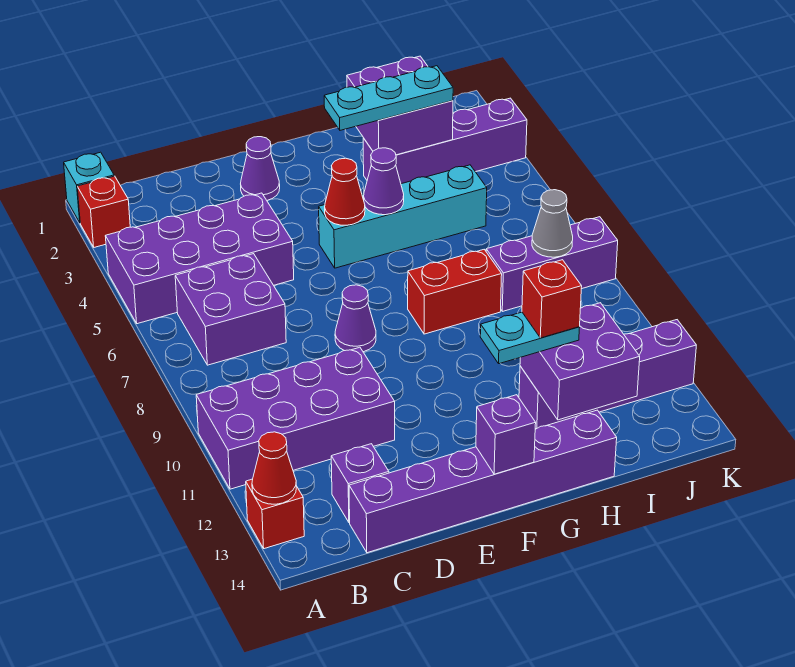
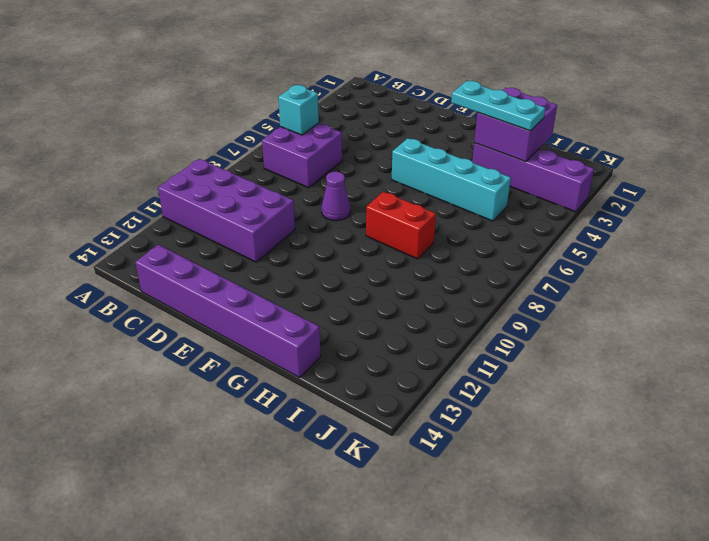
cyan brick B6 level 2 -> cyan brick A1 level 1
none -> red brick A2 level 1
none -> purple brick A4:D5 level 1
none -> red brick A13 level 1

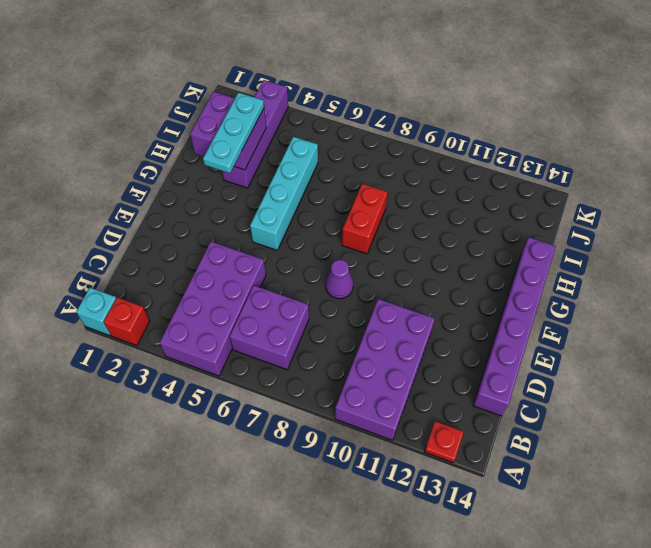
red plate A13 level 1 -> red brick A13 level 1
none -> purple brick C13 level 1
none -> purple cone E2 level 1
none -> purple brick H12:K12 level 1

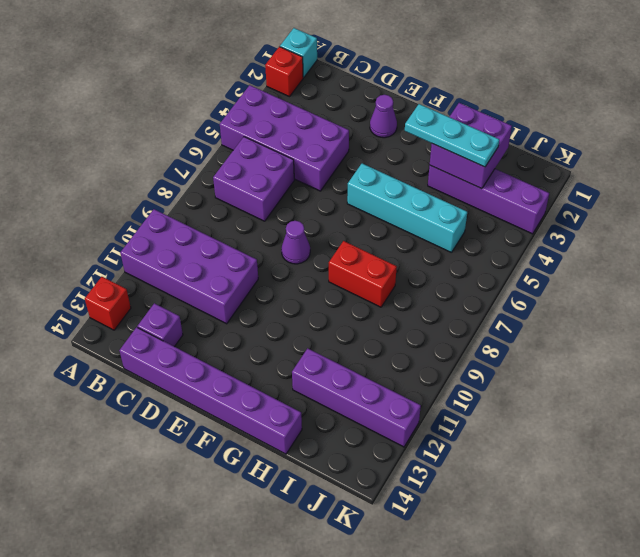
none -> purple brick I8:K8 level 1
none -> red cone A13 level 2
none -> red cone F5 level 2

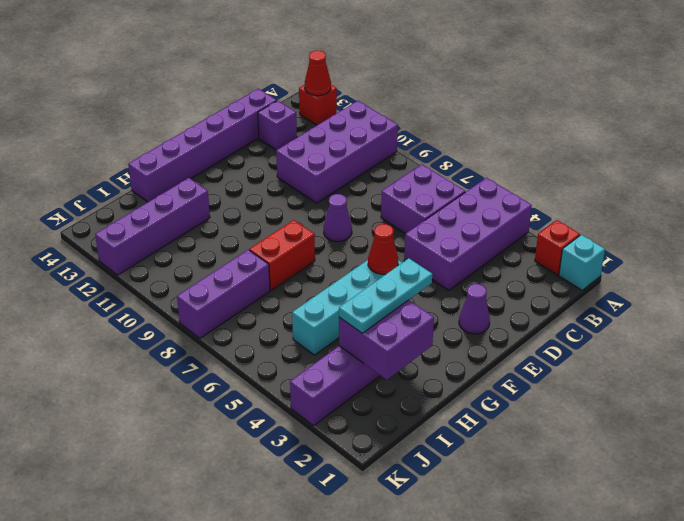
none -> purple brick F14 level 2
none -> purple cone G5 level 2
none -> purple brick H12:I13 level 2

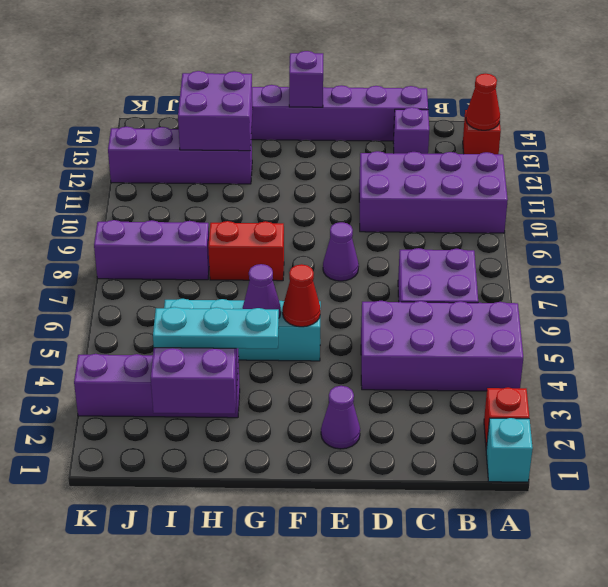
none -> grey cone J8 level 2
none -> cyan plate G12:H12 level 3
none -> red brick H12 level 4

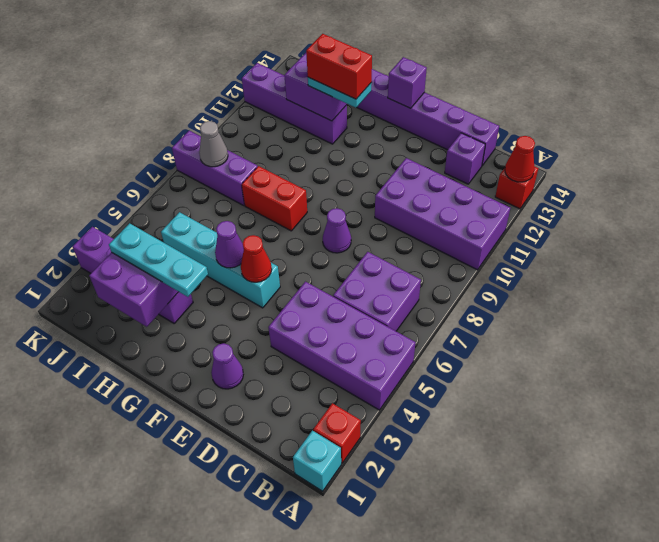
red brick G12:H12 level 4 -> red brick H12 level 4

